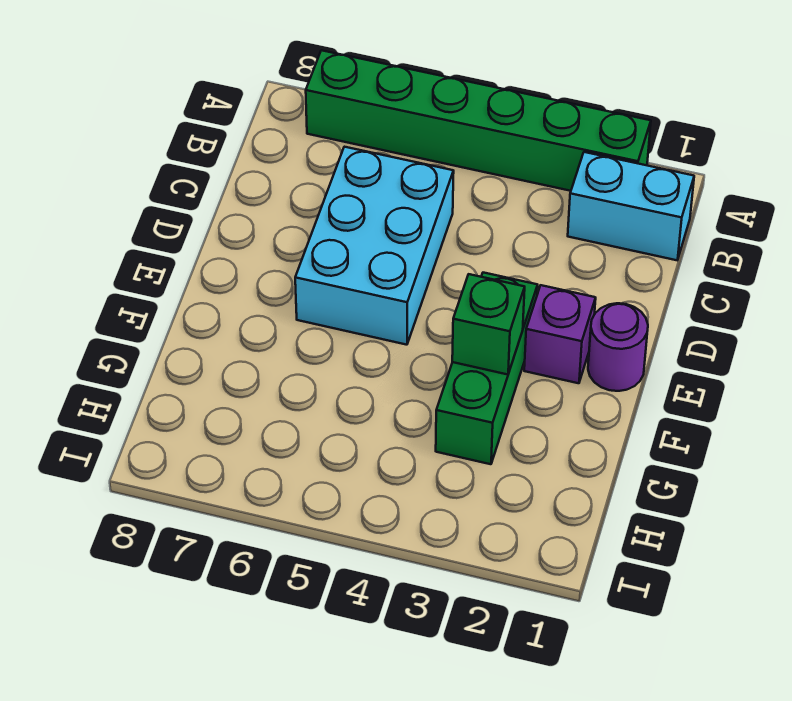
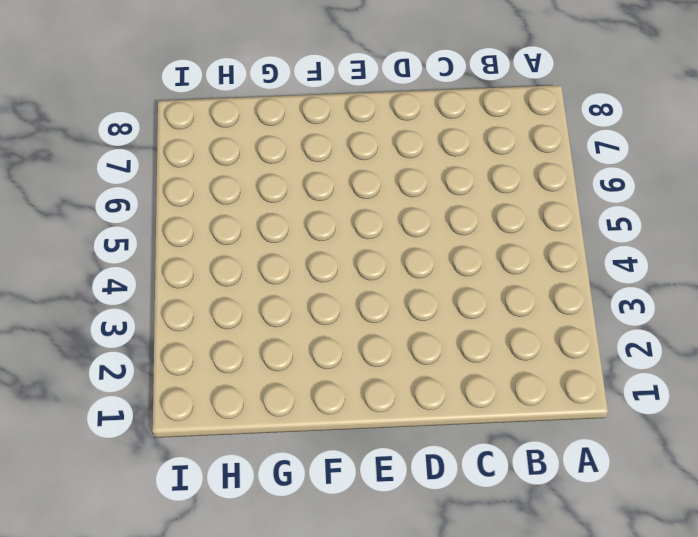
none -> green brick A2:A7 level 1
none -> cyan brick B1:B2 level 1

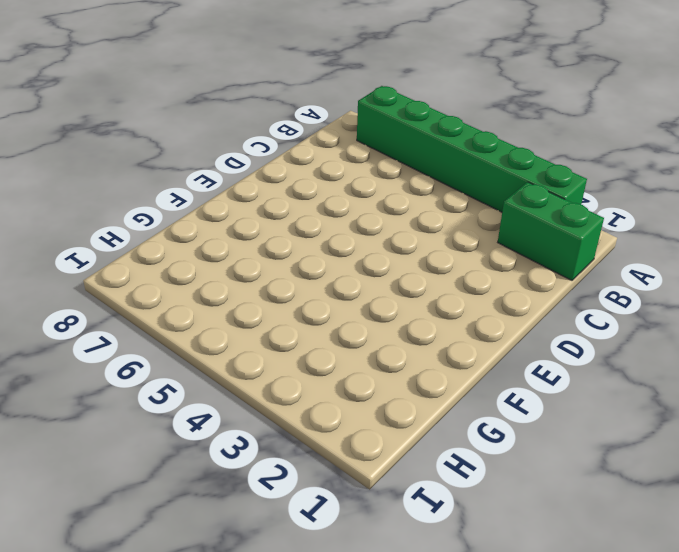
green brick B1:B2 level 1 -> cyan brick B1:B2 level 1
none -> cyan brick C5:E6 level 1
none -> purple round brick E1 level 1

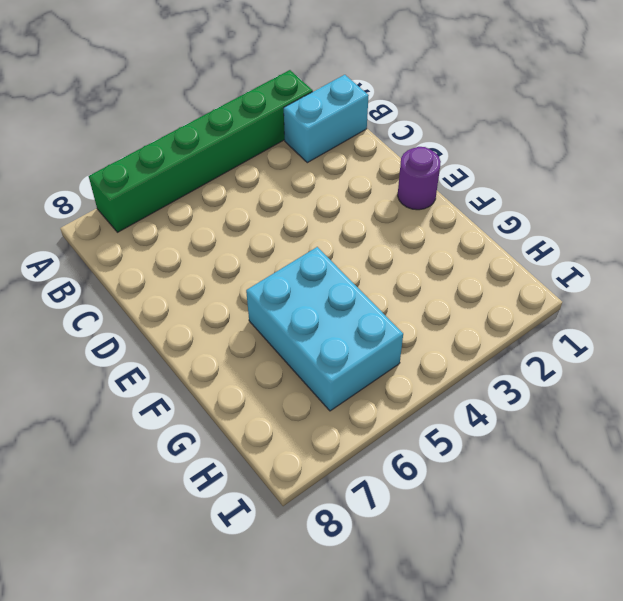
cyan brick F5:H6 level 1 -> cyan brick C5:E6 level 1
none -> purple brick E2 level 1
none -> green brick E3:G3 level 1

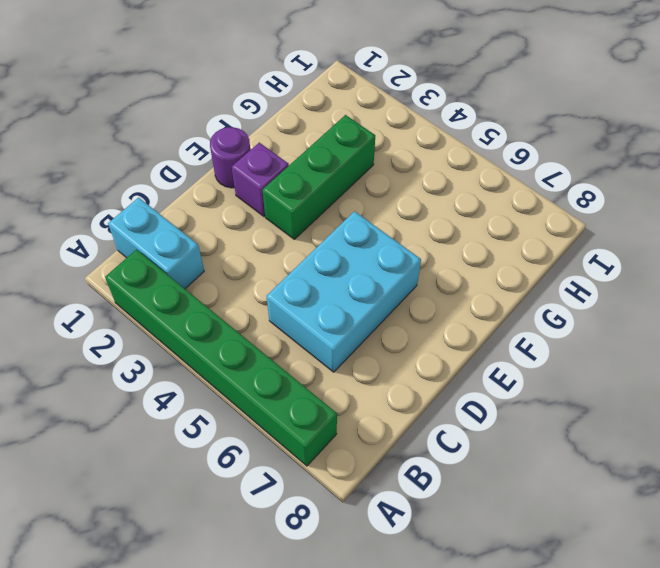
none -> green brick F3 level 2

